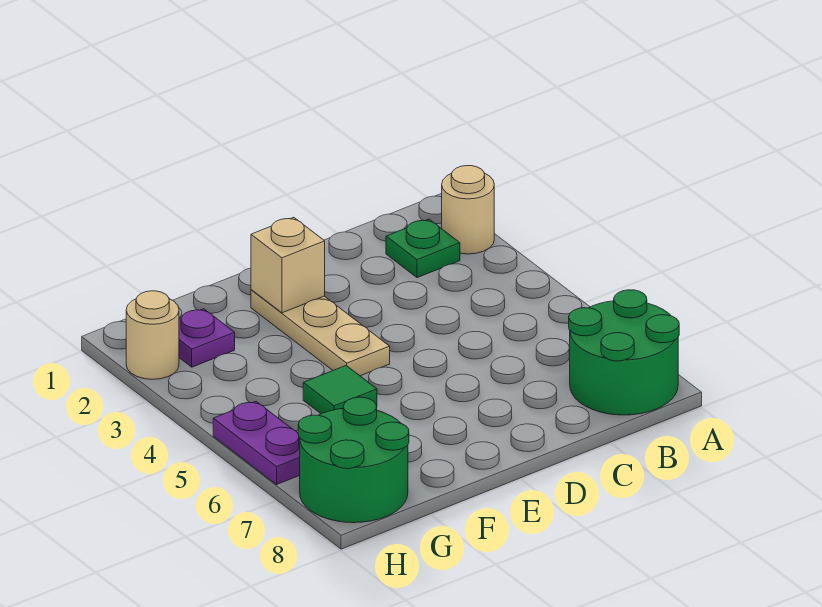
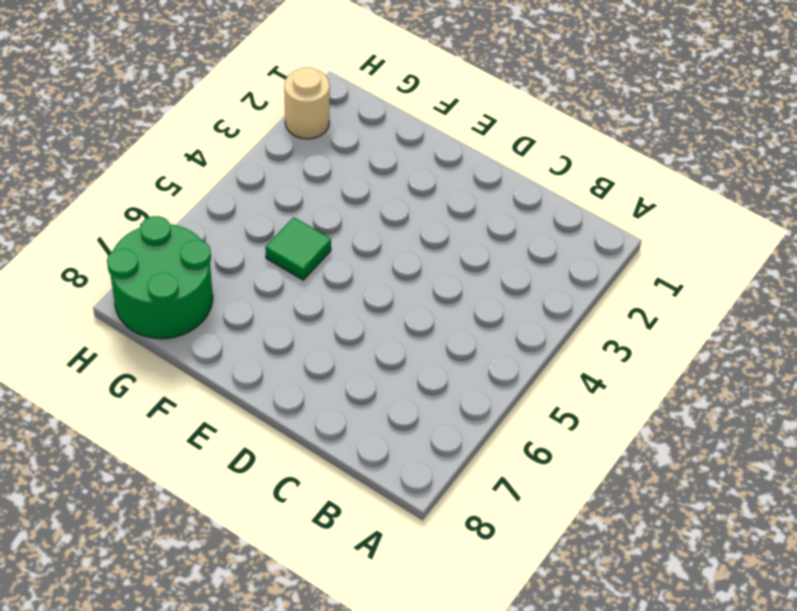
none -> tan round brick A2 level 1
none -> green round brick A7:B8 level 1

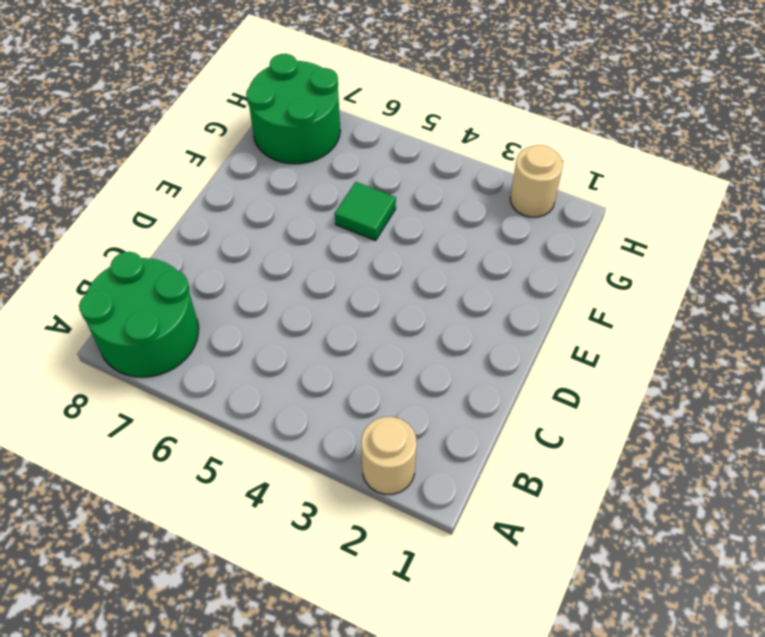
none -> green plate B2 level 1
none -> tan plate E2:E4 level 1

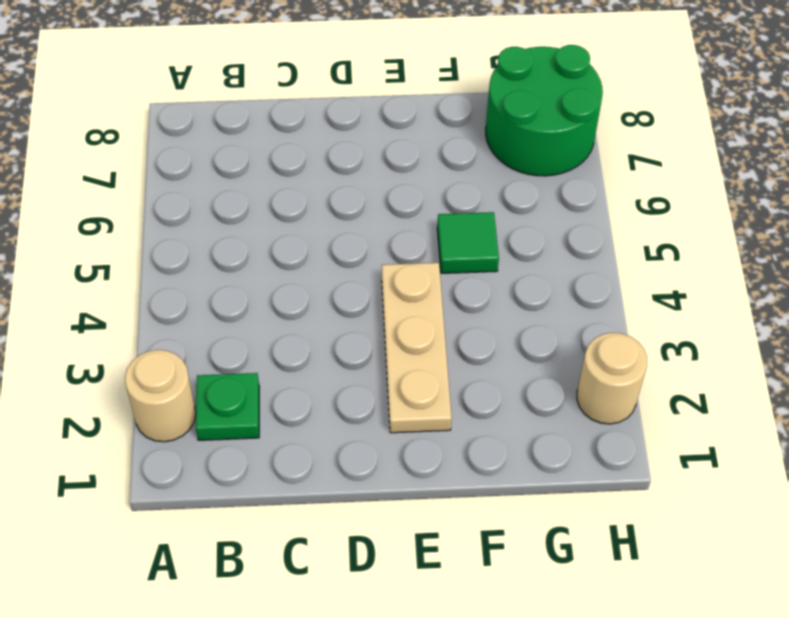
none -> green round brick A7:B8 level 1
none -> purple plate G2 level 1

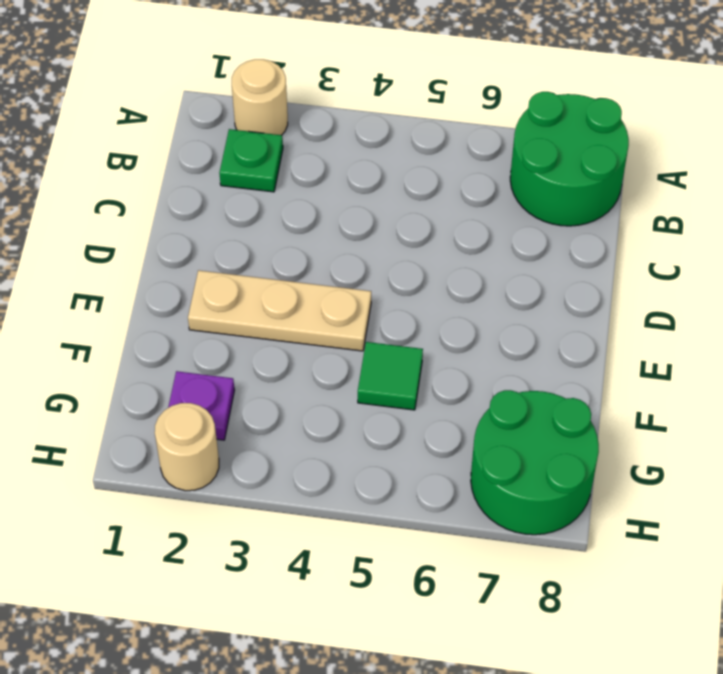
none -> purple plate H5:H6 level 1
none -> tan brick E2 level 2

